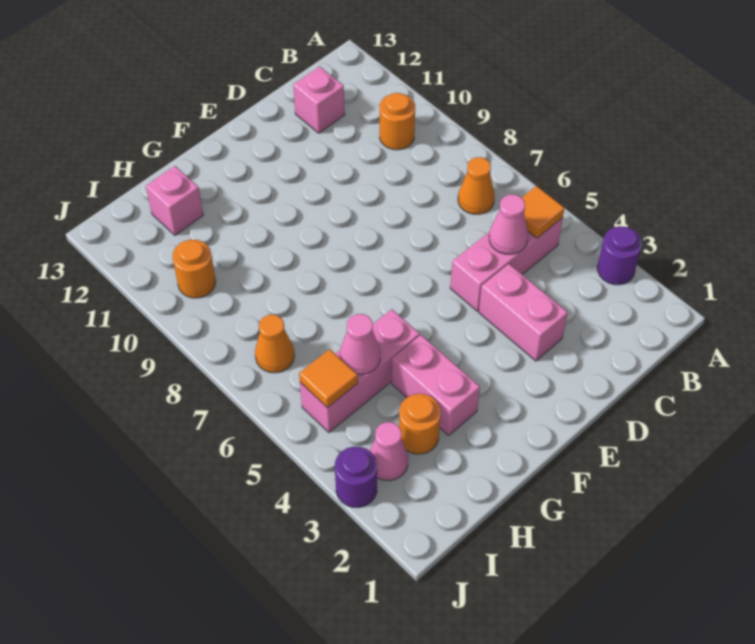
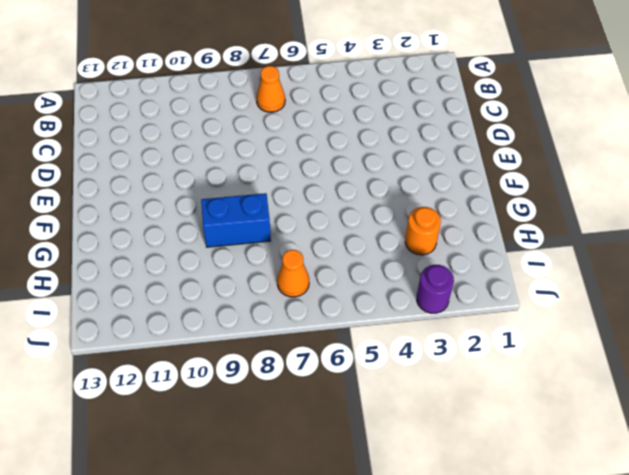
blue brick G8:G9 level 1 -> none
none -> purple round brick A3 level 1
none -> pink brick B5:D5 level 1
none -> orange round brick B10 level 1

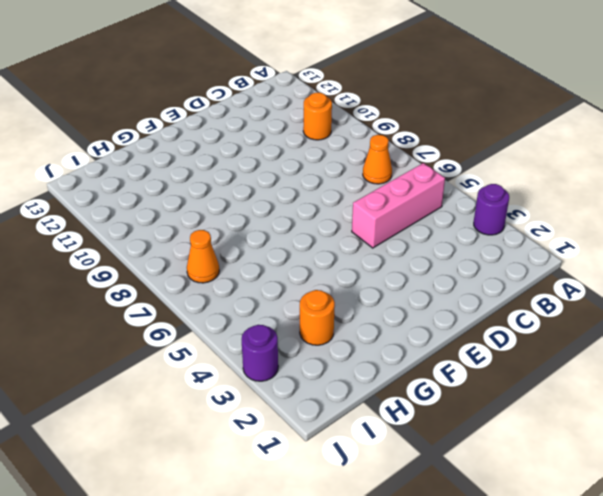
none -> pink brick C12 level 1
none -> pink brick D3:D4 level 1
none -> pink brick G3:G4 level 1

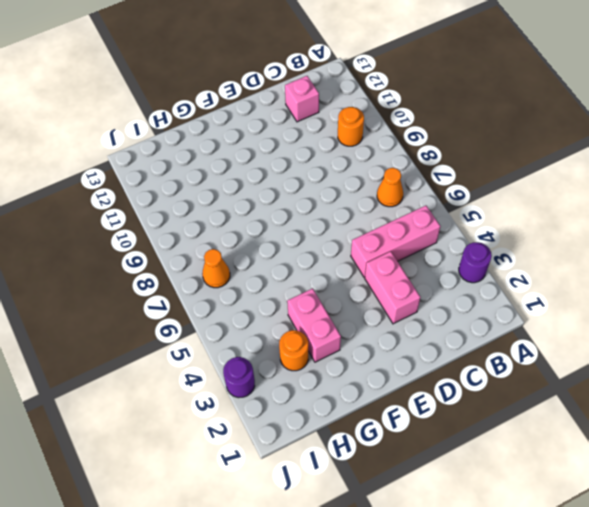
none -> pink brick G5:I5 level 1
none -> pink brick H12 level 1
none -> pink cone I3 level 1

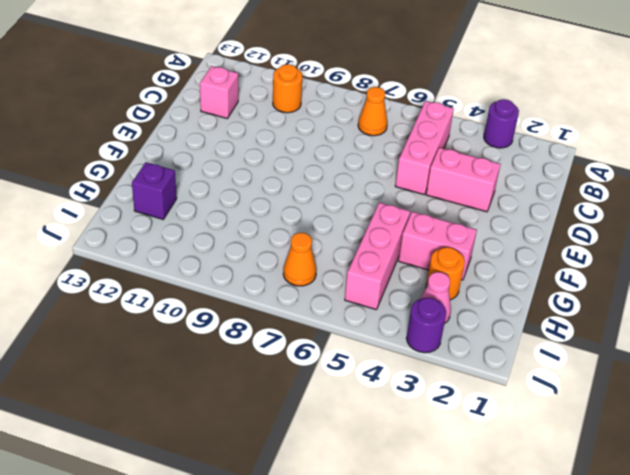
purple brick H12 level 1 -> pink brick H12 level 1
none -> orange round brick I10 level 1
none -> orange tile B5 level 2
none -> pink cone C5 level 2

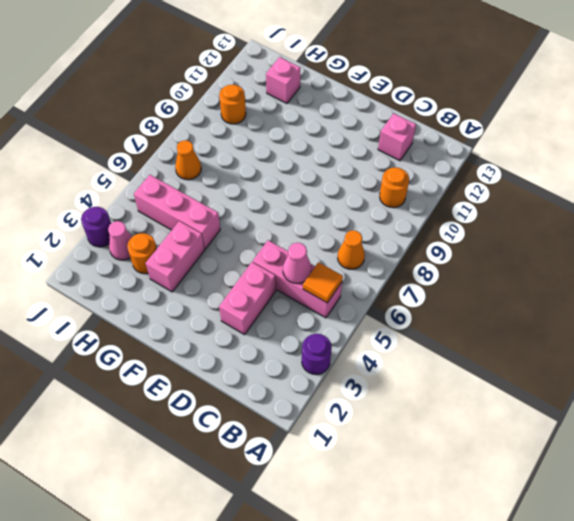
none -> pink cone H5 level 2
none -> orange tile I5 level 2

